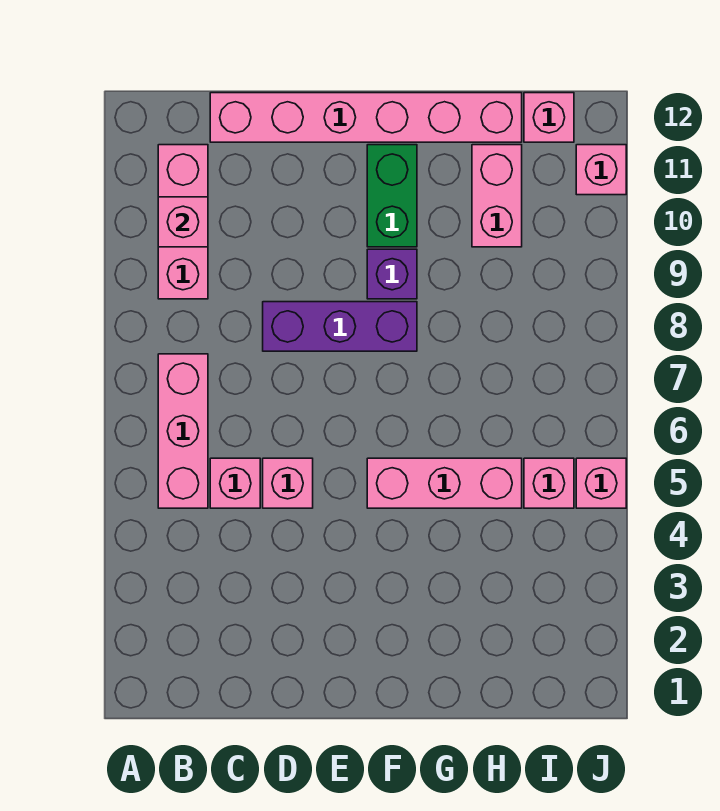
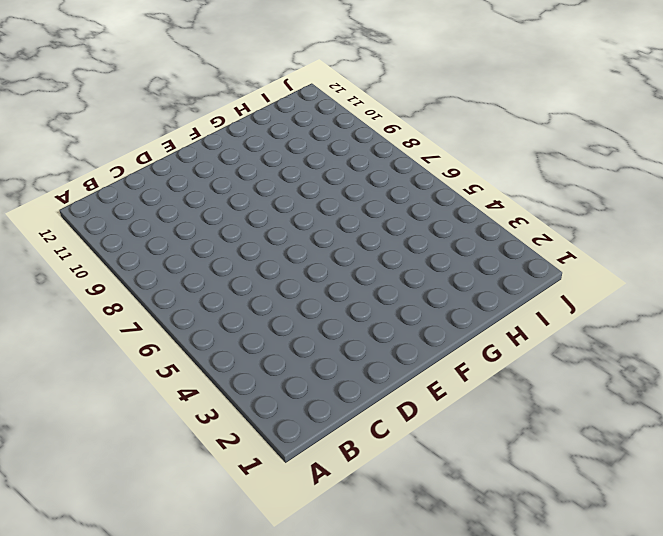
none -> pink brick B5:B7 level 1
none -> pink brick B9:B11 level 1
none -> pink brick C5 level 1

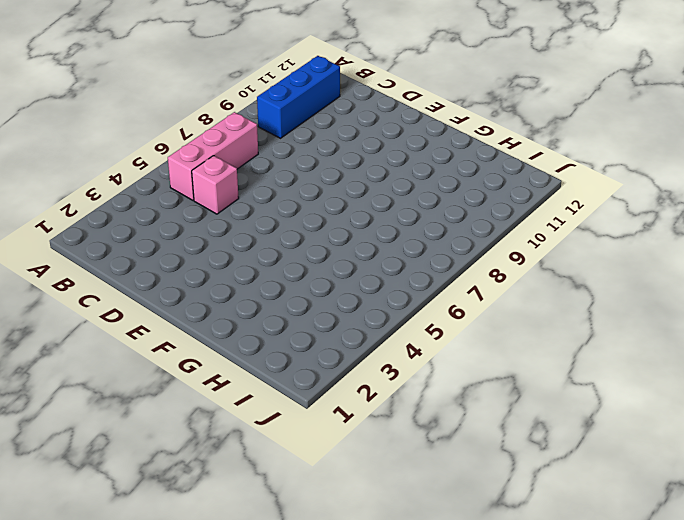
blue brick B9:B11 level 1 -> pink brick B9:B11 level 1
none -> pink brick C12:H12 level 1
none -> pink brick D5 level 1
none -> purple brick D8:F8 level 1

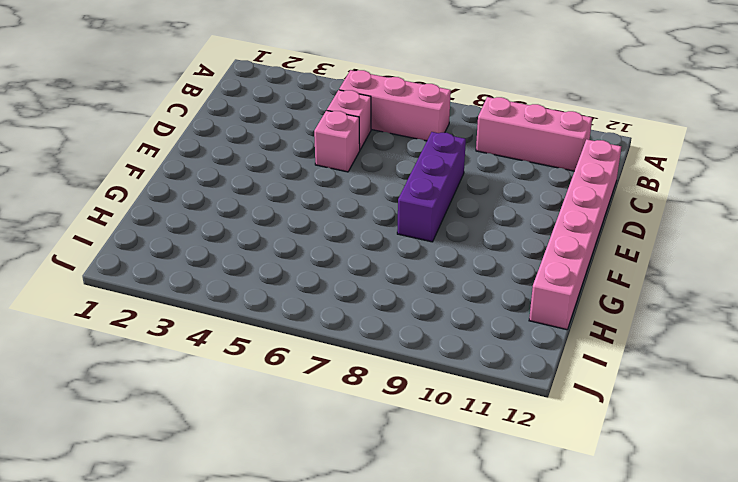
none -> pink brick F5:H5 level 1
none -> purple brick F9 level 1
none -> green brick F10:F11 level 1

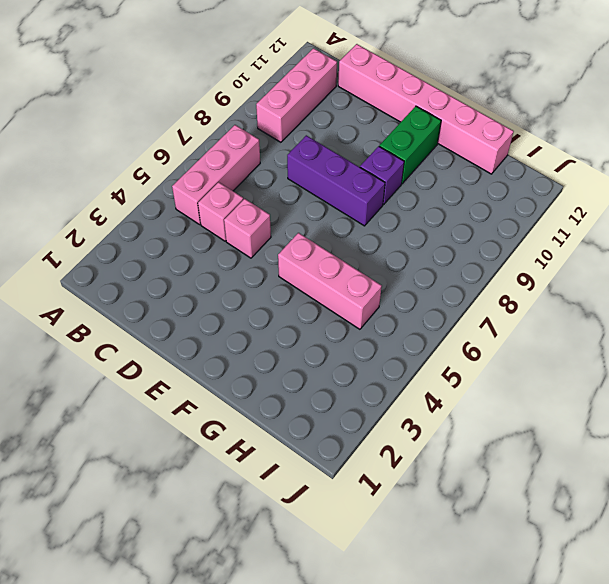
none -> pink brick H10:H11 level 1
none -> pink brick I5 level 1
none -> pink brick I12 level 1

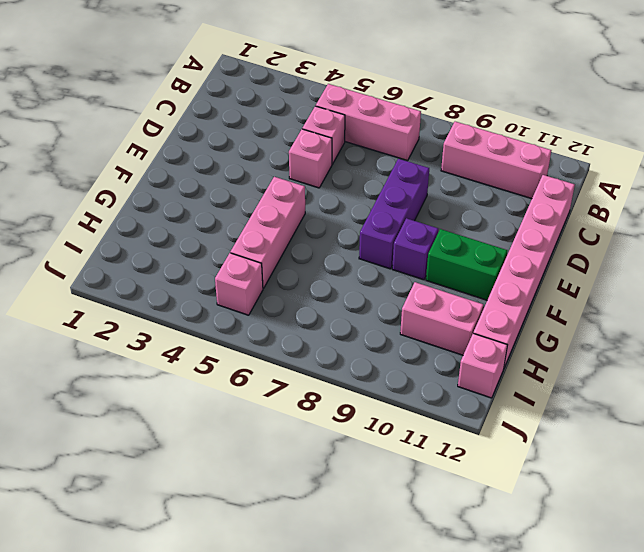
none -> pink brick J5 level 1
none -> pink brick J11 level 1
none -> pink brick B10 level 2

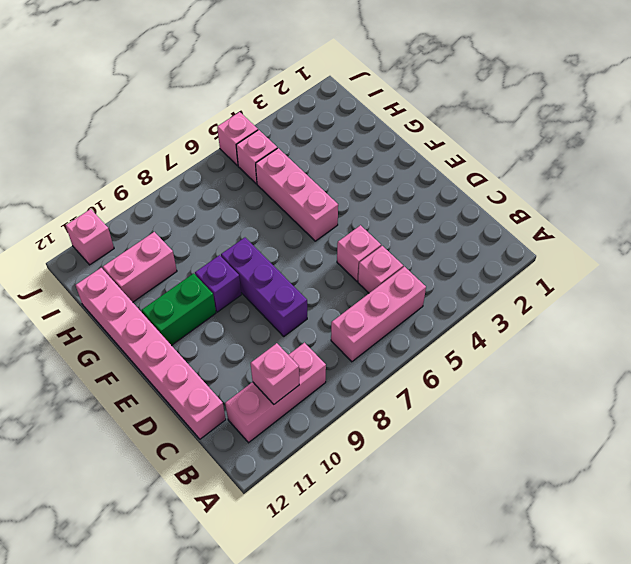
none -> pink brick I12 level 1

